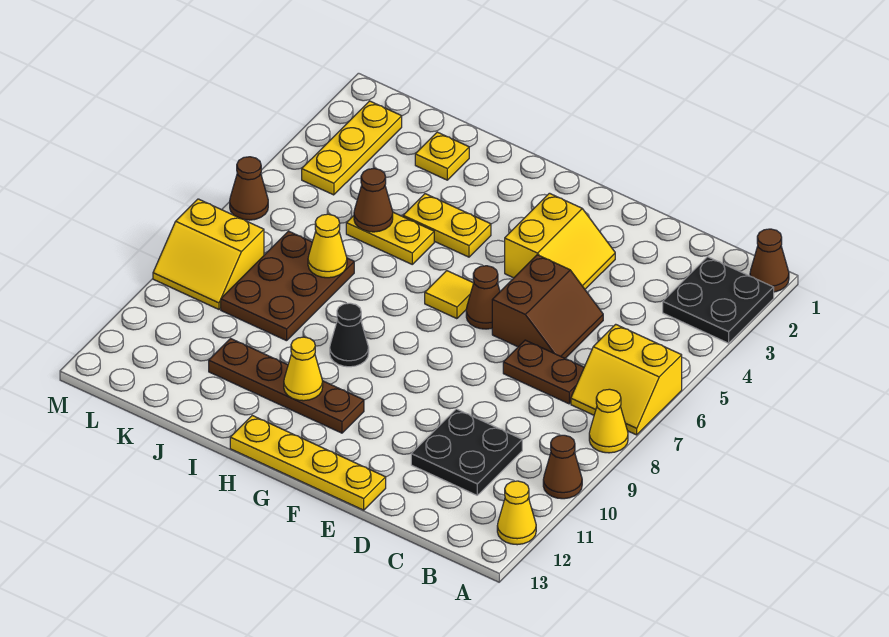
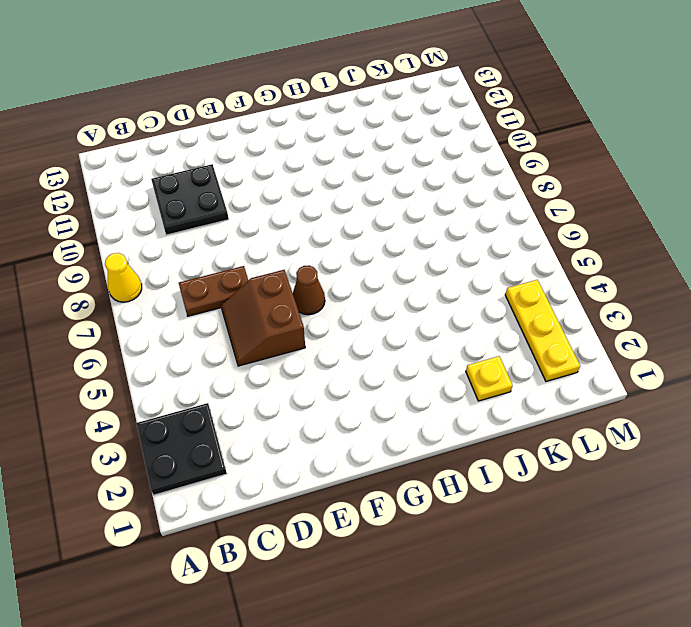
none -> brown cone A1 level 1
none -> yellow slope A6:B7 level 1 top 6
none -> brown cone A10 level 1

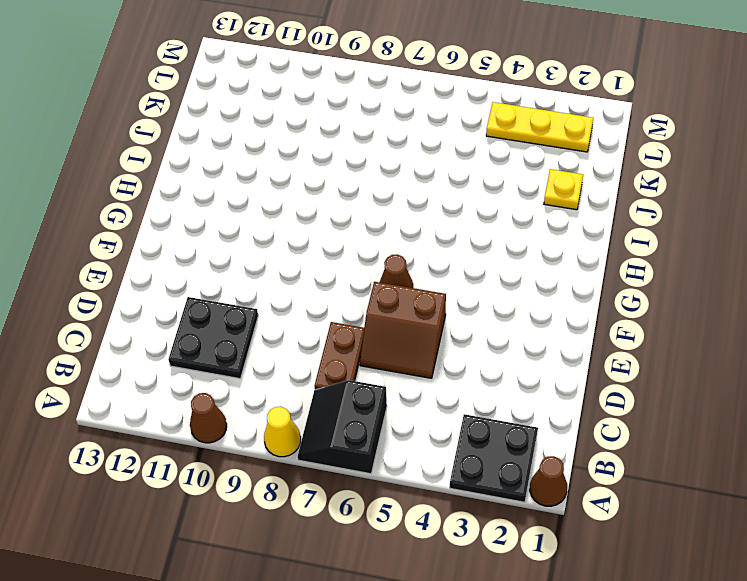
black slope A6:B7 level 1 top 6 -> yellow slope A6:B7 level 1 top 6
none -> yellow cone A12 level 1
none -> yellow slope E3:F4 level 1 top F
none -> yellow plate E13:H13 level 1

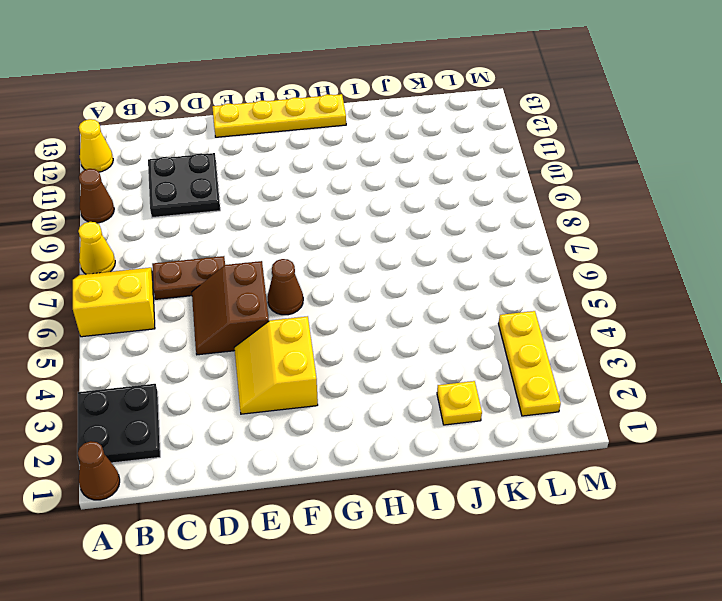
none -> yellow tile G6 level 1
none -> brown plate G11:J11 level 1
none -> yellow plate H4:I4 level 1

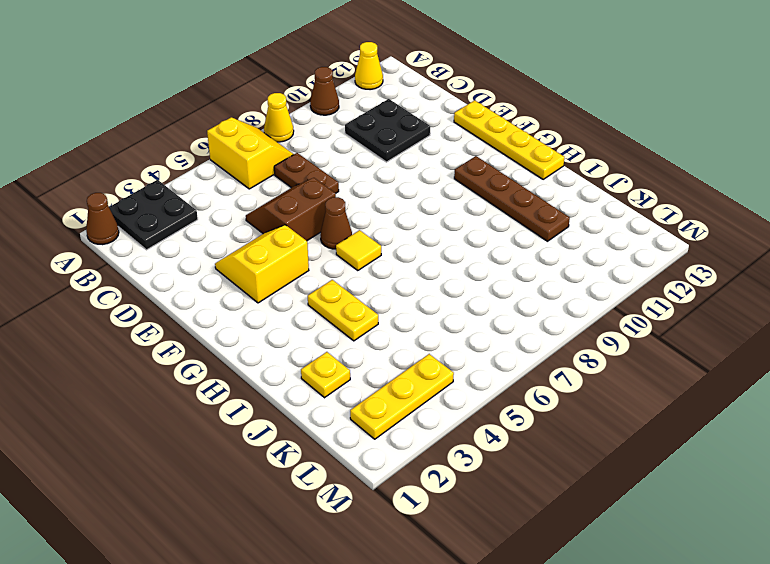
none -> black cone H9 level 1
none -> yellow plate I5:J5 level 1
none -> brown plate J7:K9 level 1

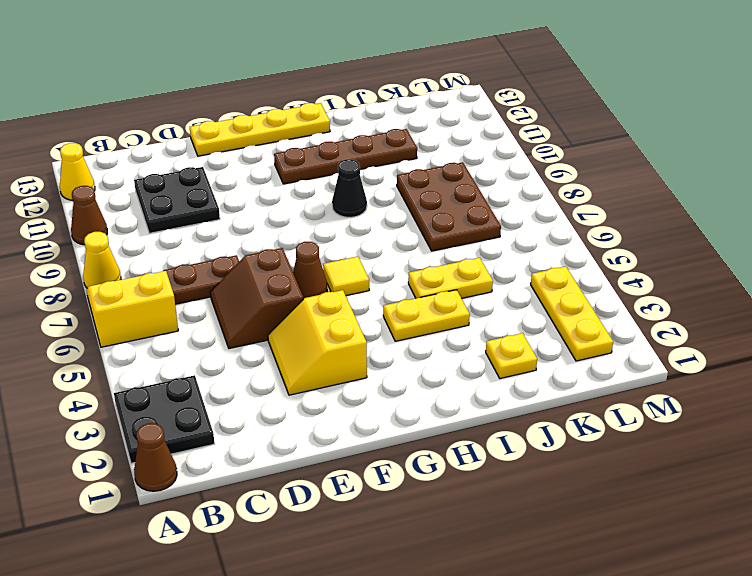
none -> yellow slope L8:M9 level 1 top 8
none -> brown cone M6 level 1
none -> yellow cone H11 level 2

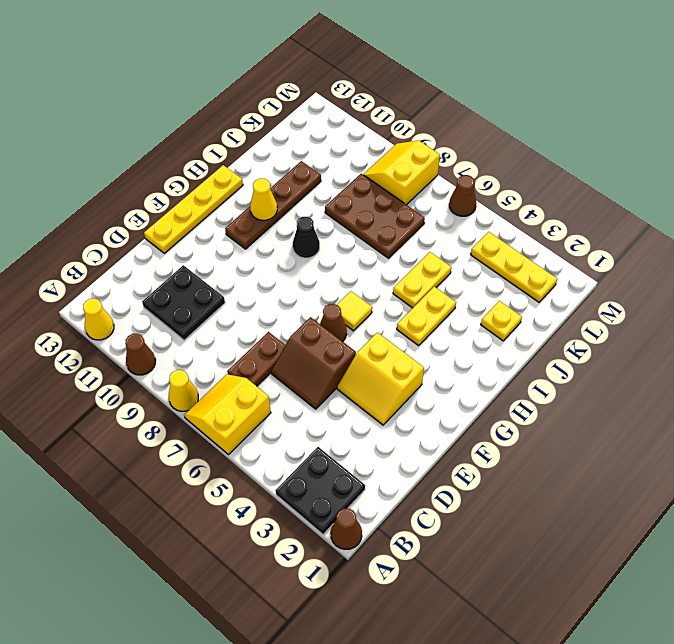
none -> brown cone J5 level 2
none -> yellow cone J7 level 2

